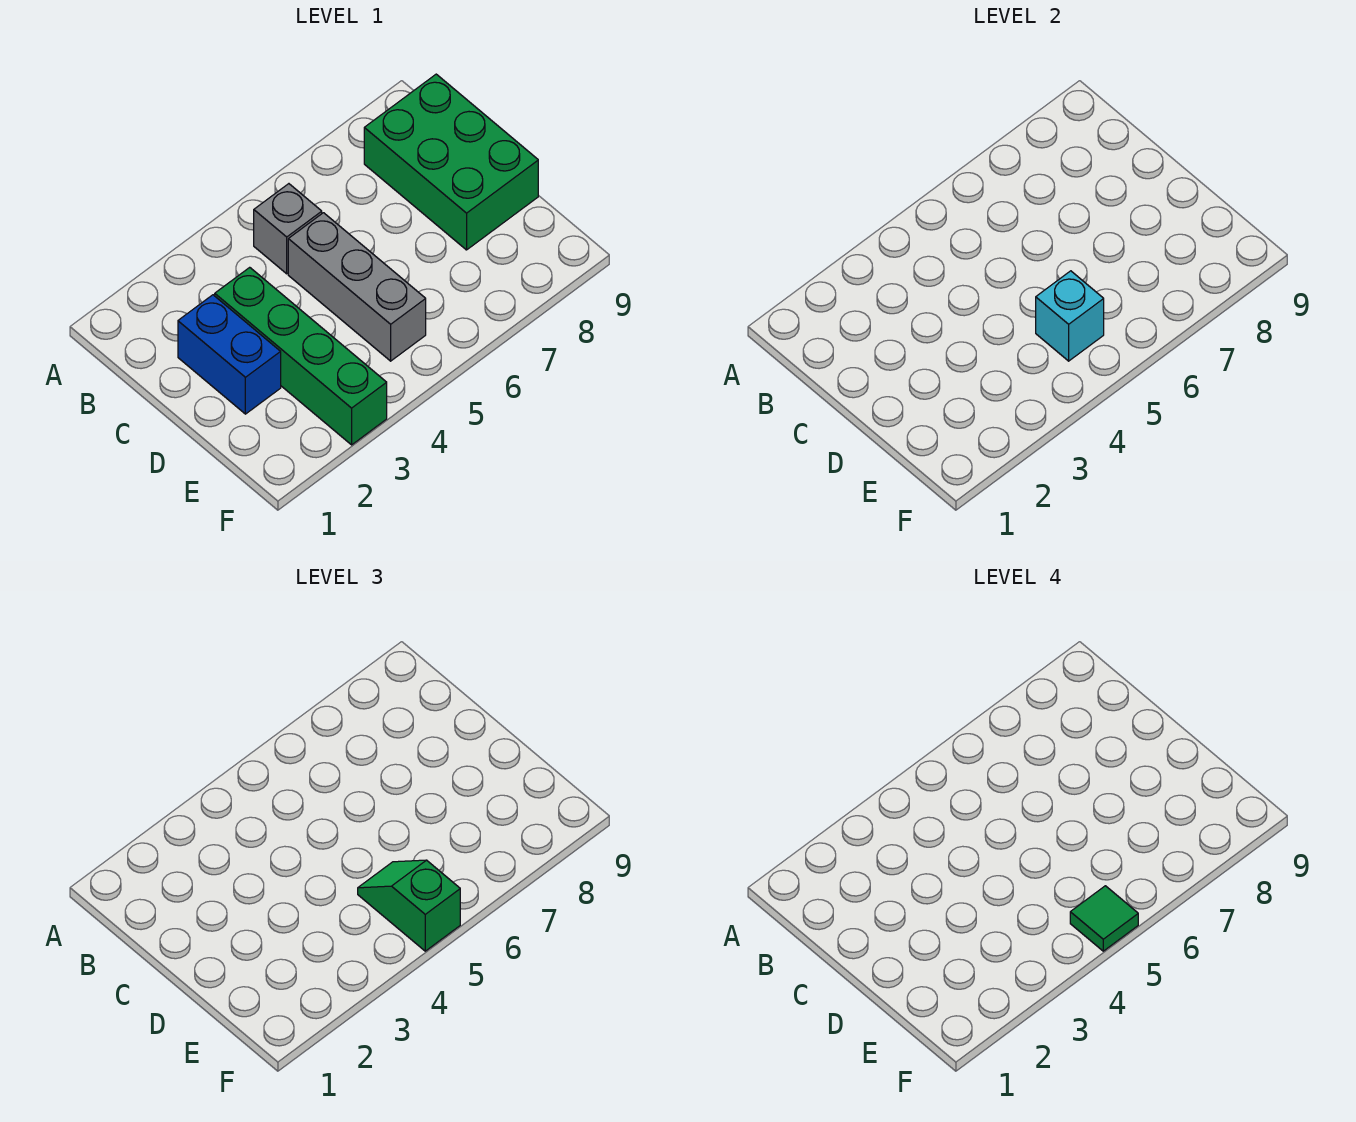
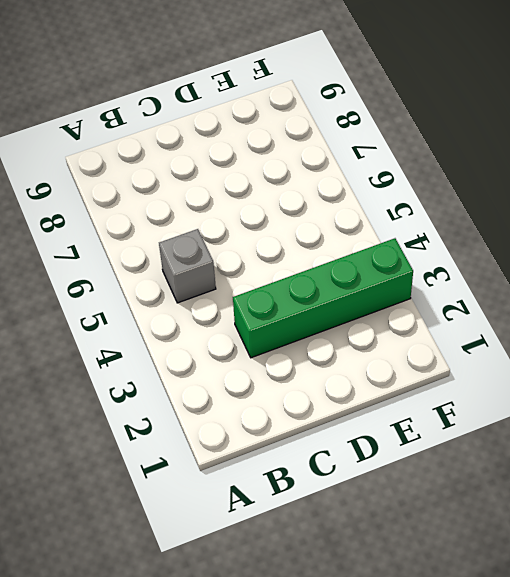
none -> green brick B8:D9 level 1
none -> blue brick C2:D2 level 1

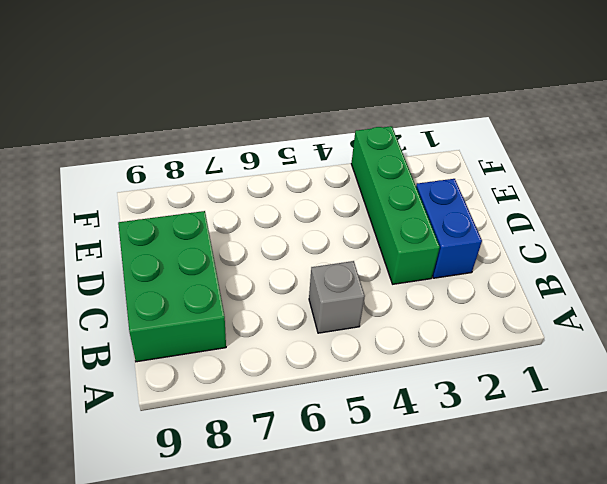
none -> grey brick C5:E5 level 1
none -> cyan brick E5 level 2

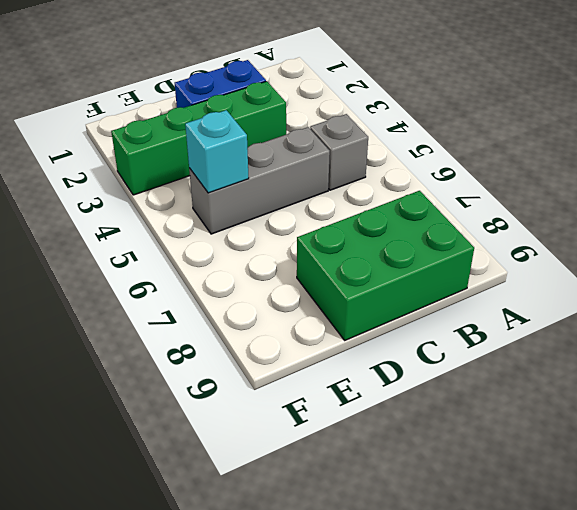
none -> green slope E5:F5 level 3 top F
none -> green tile F5 level 4

